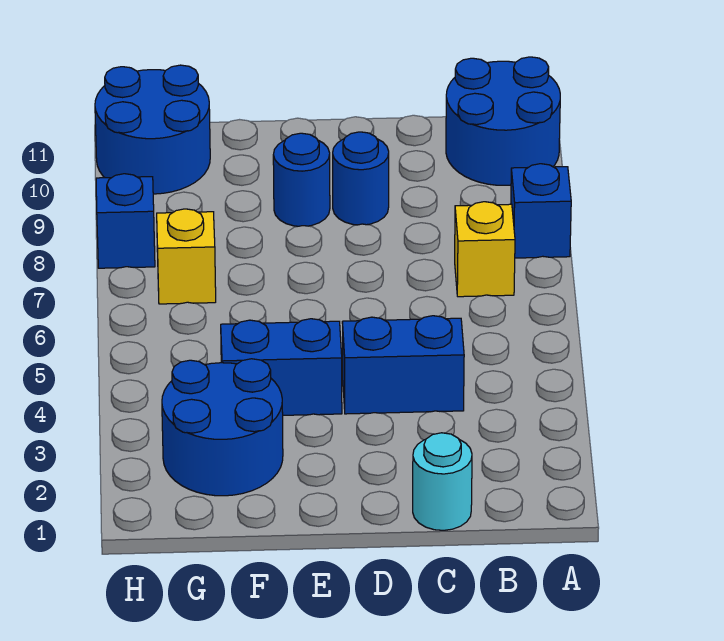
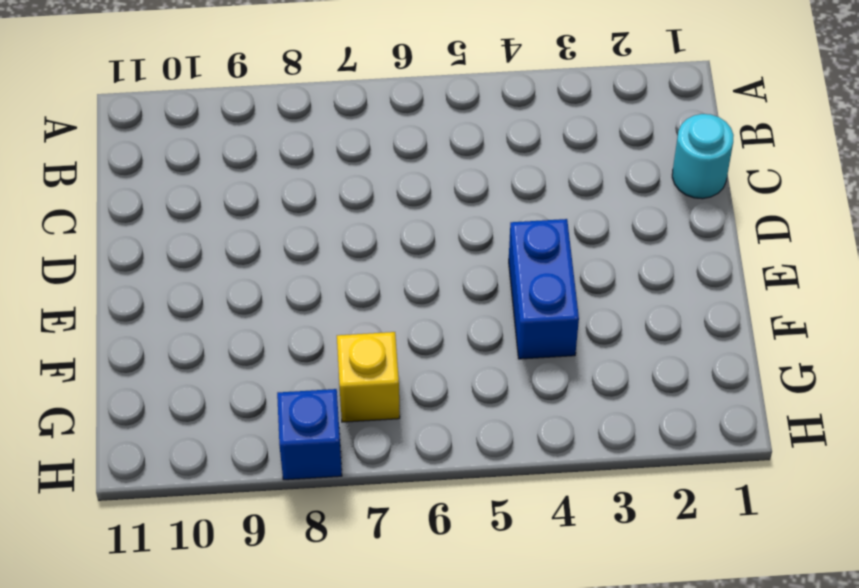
none -> blue brick A8 level 1
none -> blue round brick A10:B11 level 1
none -> yellow brick B7 level 1

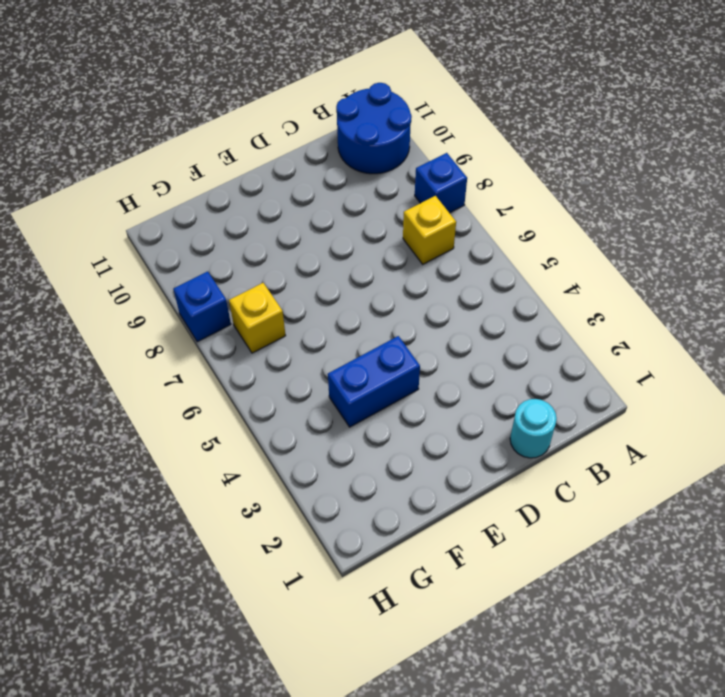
none -> blue brick C4:D4 level 1
none -> blue round brick D9 level 1
none -> blue round brick E9 level 1

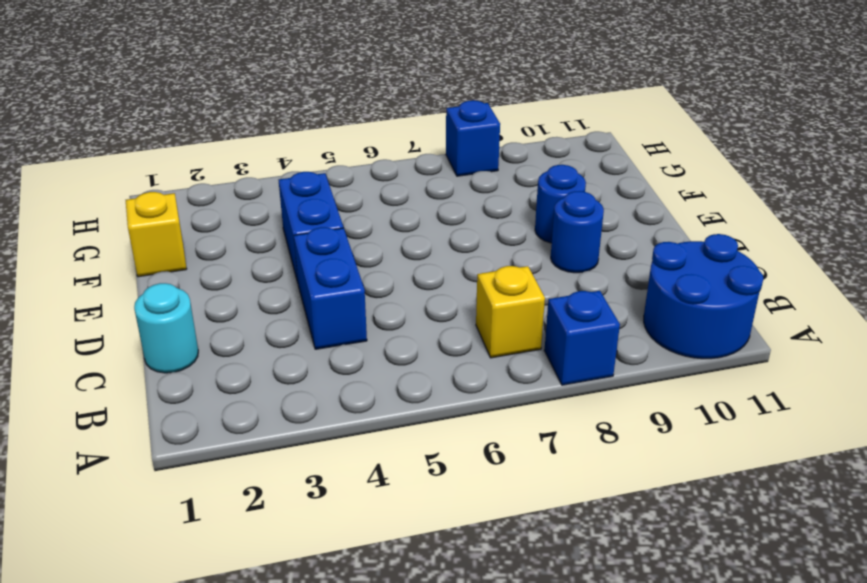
yellow brick F1 level 1 -> yellow brick G7 level 1
none -> blue round brick F2:G3 level 1
none -> blue round brick G10:H11 level 1

